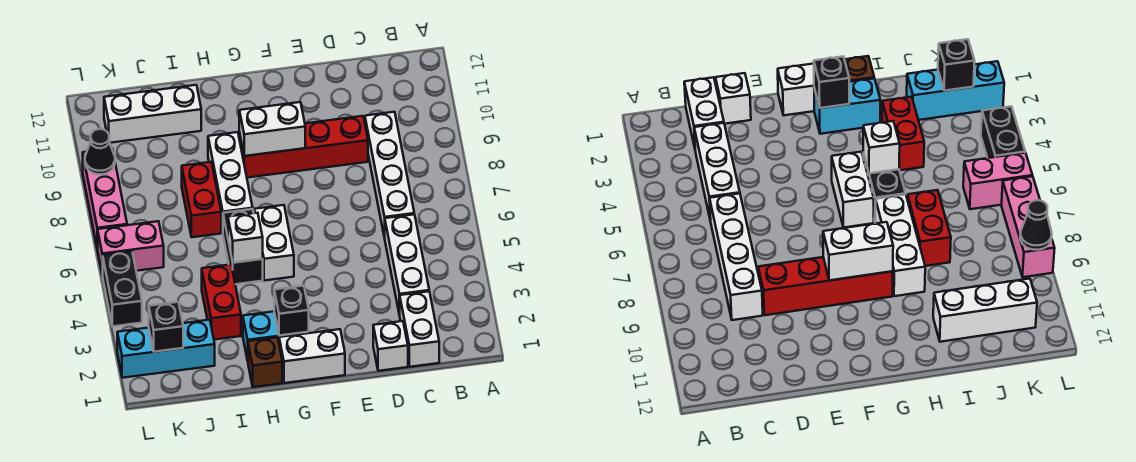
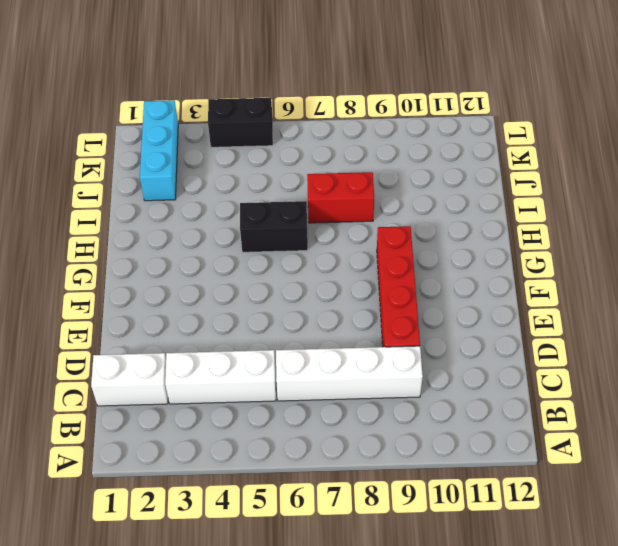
none -> white brick D1 level 1
none -> white brick F1:G1 level 1
none -> cyan brick G2:H2 level 1

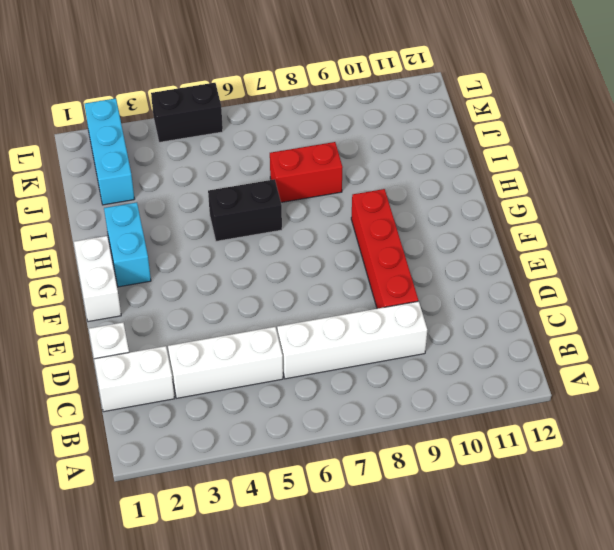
none -> white brick G5:G6 level 1
none -> brown brick H1 level 1
none -> white brick H7:H9 level 1

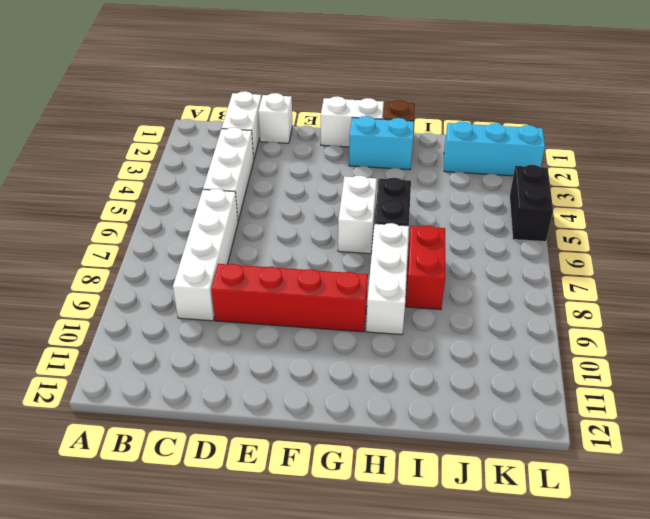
none -> red brick I3:I4 level 1
none -> white brick I11:K11 level 1
none -> pink brick K6:L6 level 1

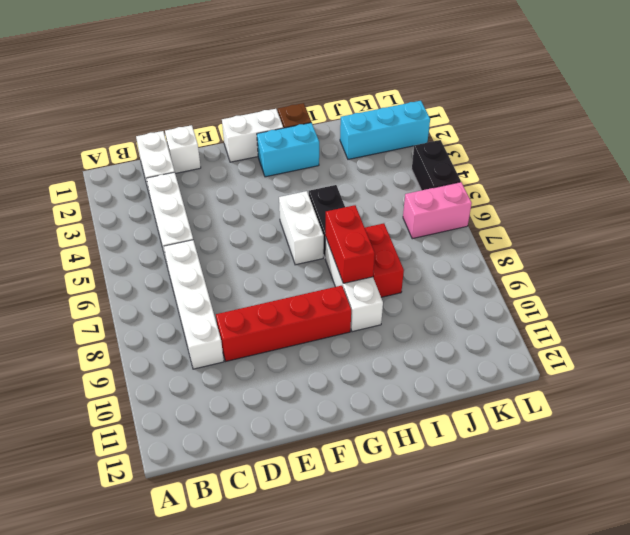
red brick H7:H8 level 2 -> red brick I3:I4 level 1
none -> white brick I11:K11 level 1
none -> pink brick L7:L9 level 1
none -> white brick F9:G9 level 2

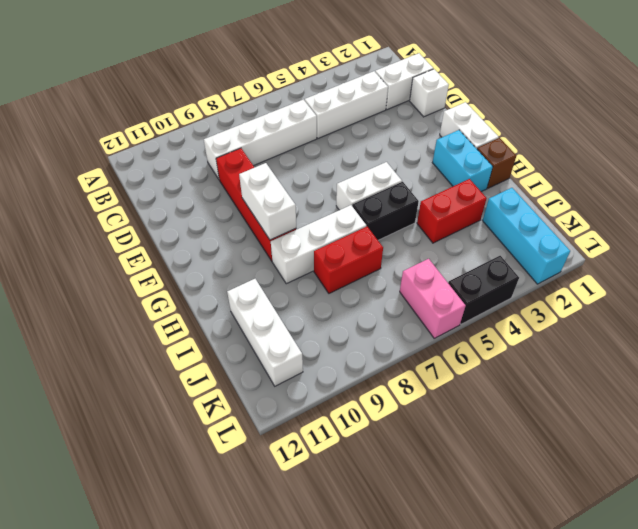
none -> pink brick L7:L9 level 1
none -> black brick G2 level 2
none -> white brick H5 level 2

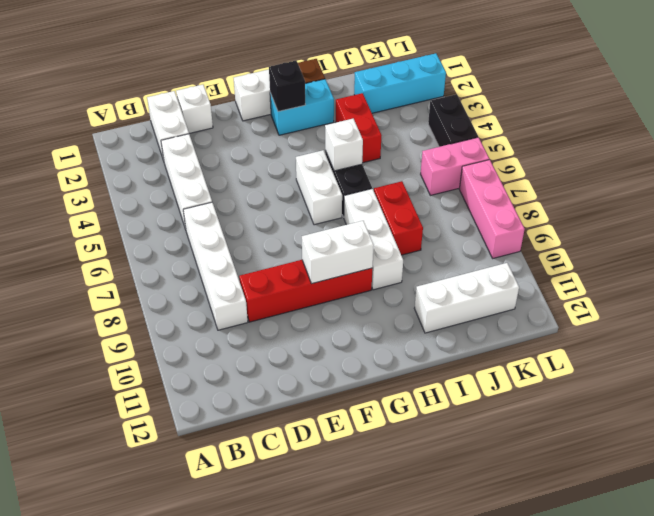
none -> black brick K2 level 2
none -> black cone L9 level 2

